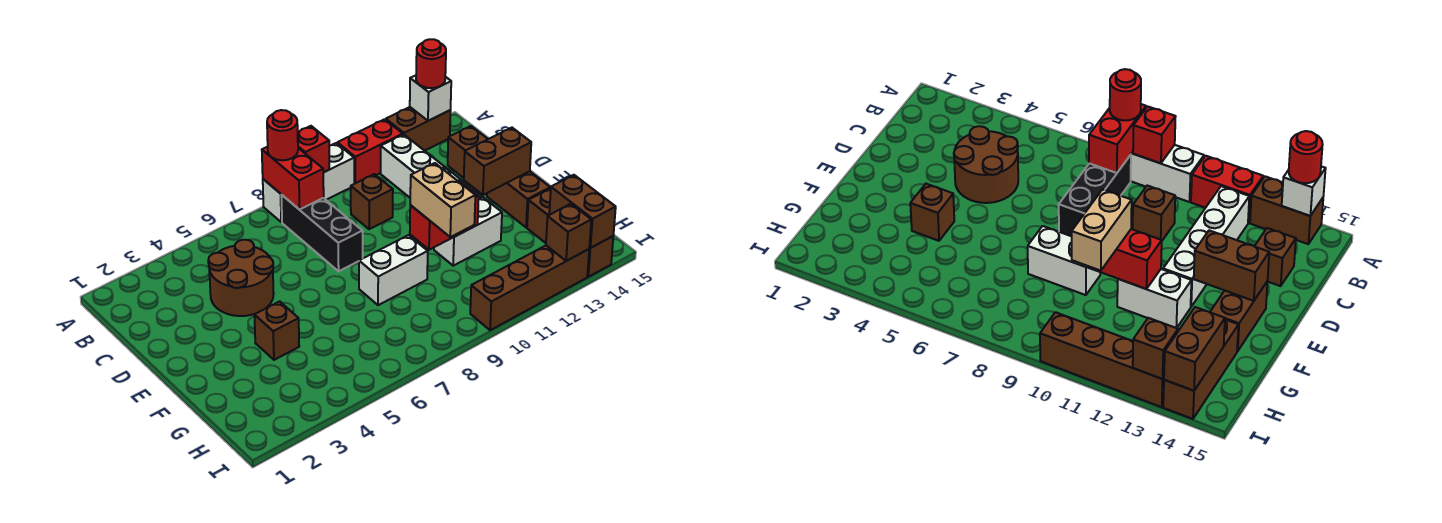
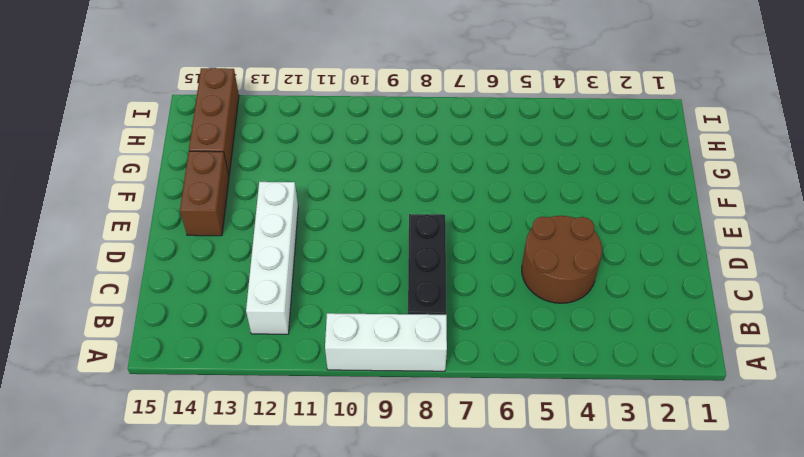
none -> red brick A11:A12 level 1
none -> brown brick A13:A14 level 1
none -> brown brick C10 level 1

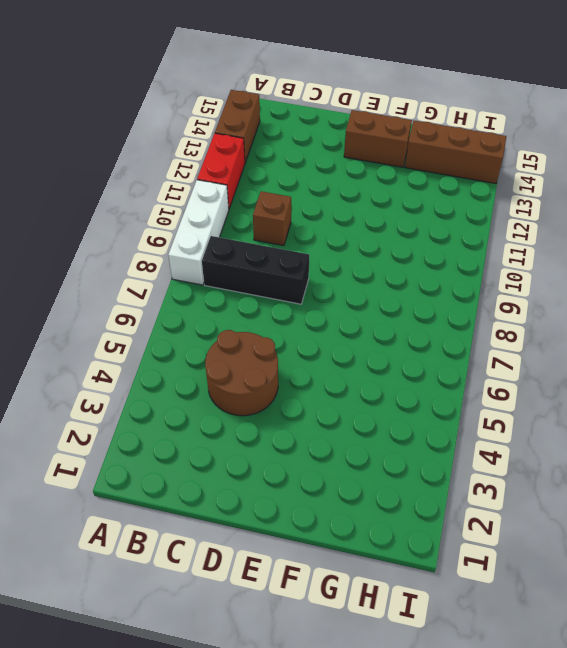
none -> white brick B12:E12 level 1
none -> brown brick C14 level 1
none -> brown brick F4 level 1

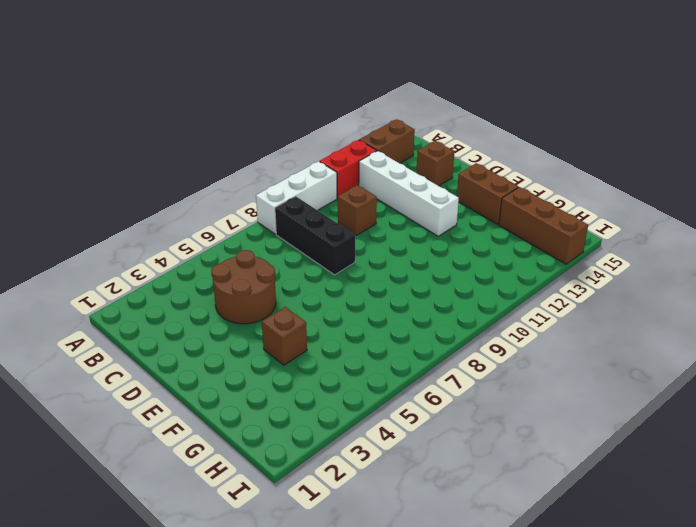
none -> white brick F8:F9 level 1
none -> white brick F11:F12 level 1
none -> brown brick I10:I13 level 1

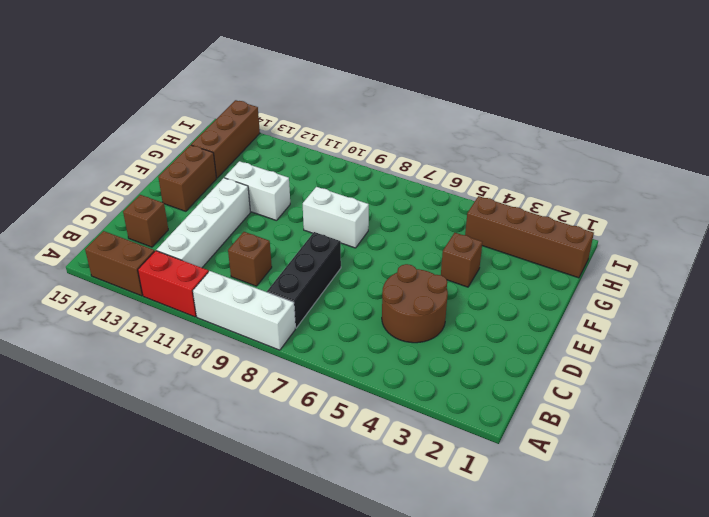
brown brick H1:H4 level 1 -> brown brick I10:I13 level 1
none -> red brick A8:B8 level 2
none -> red brick A9 level 2
none -> white brick A14 level 2

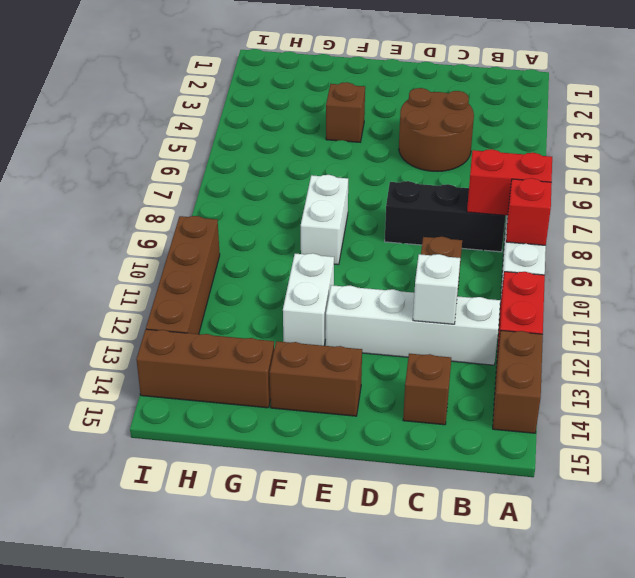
white brick C12 level 2 -> white brick A14 level 2
none -> brown brick E13:E14 level 2
none -> red brick F10:F11 level 2
none -> brown brick H14:I14 level 2

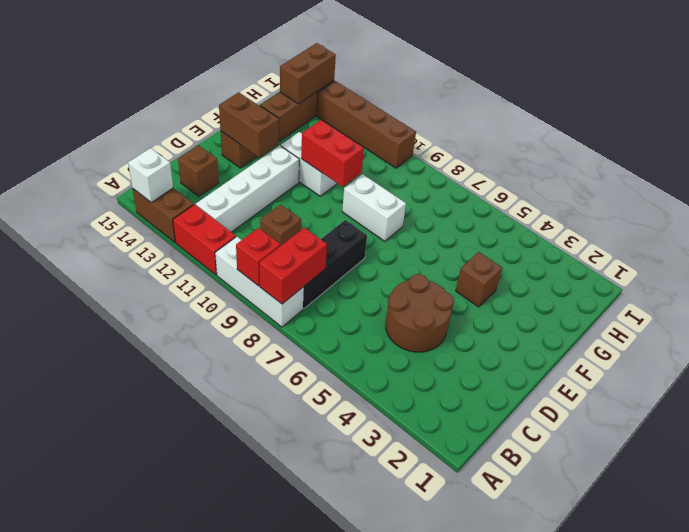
none -> brown brick I13 level 2
none -> red round brick A8 level 3
none -> red round brick A14 level 3

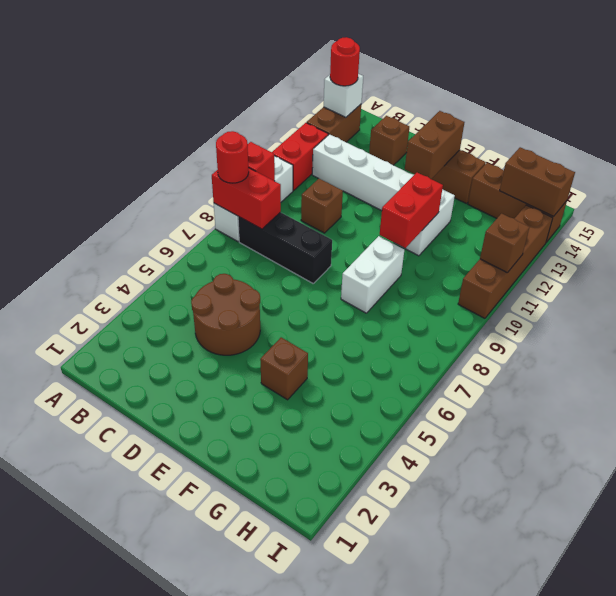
brown brick I11 level 2 -> brown brick I13 level 2
none -> tan brick F10:G10 level 3

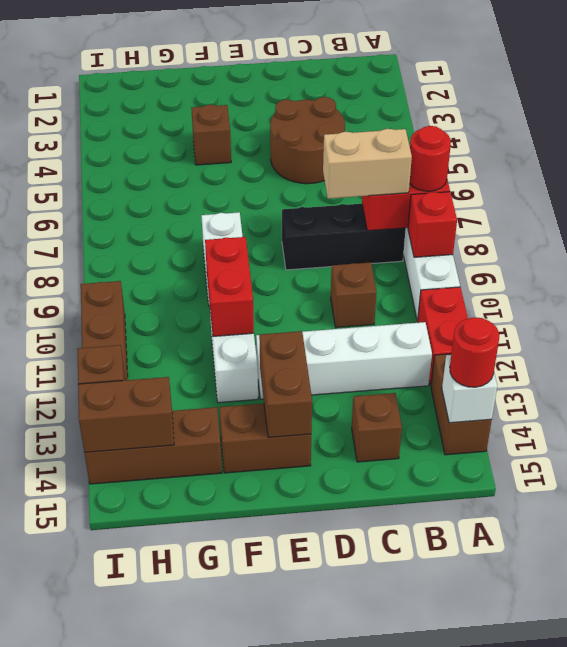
tan brick B8:C8 level 3 -> tan brick F10:G10 level 3

